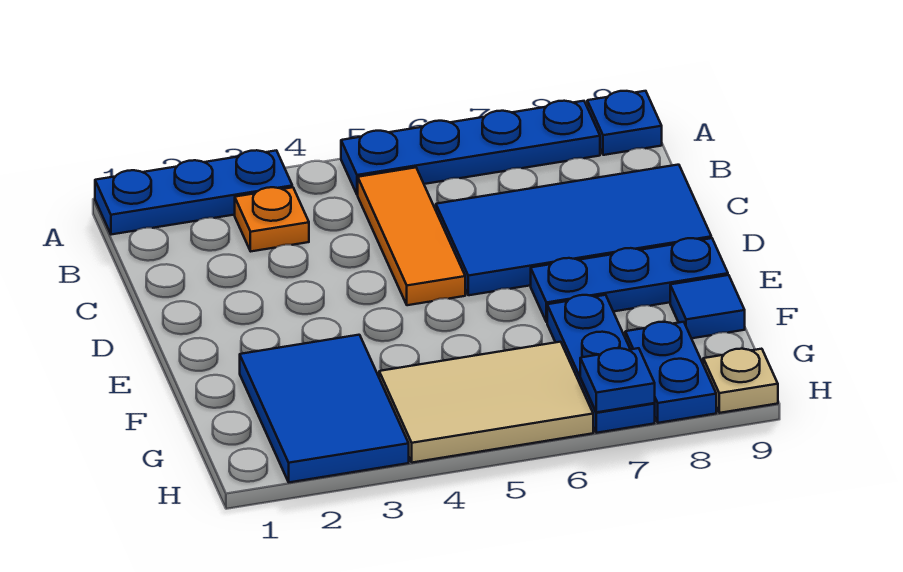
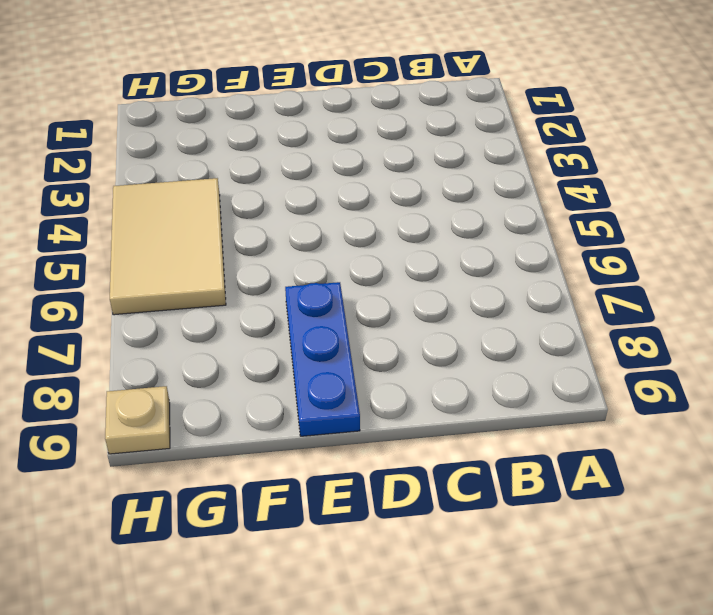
none -> blue plate A1:A3 level 1
none -> blue plate A5:A8 level 1
none -> blue plate A9 level 1

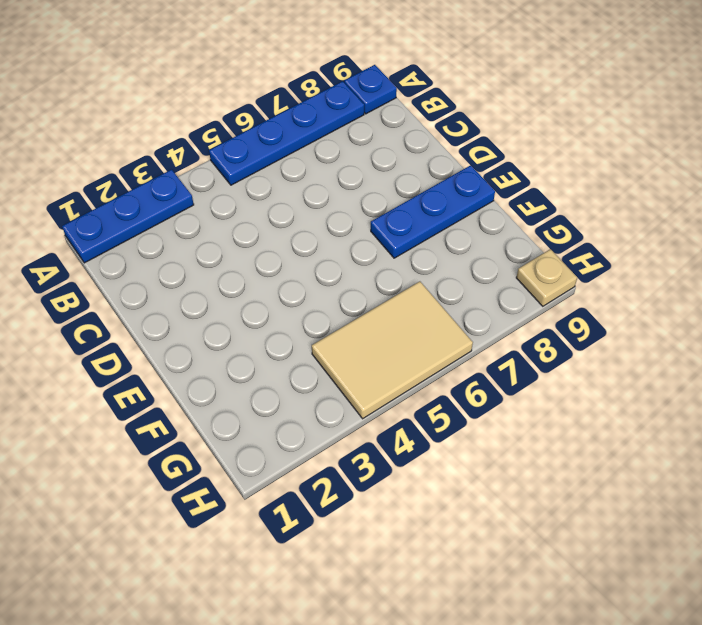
none -> orange plate B3 level 1
none -> orange tile B5:D5 level 1
none -> blue tile C6:D9 level 1

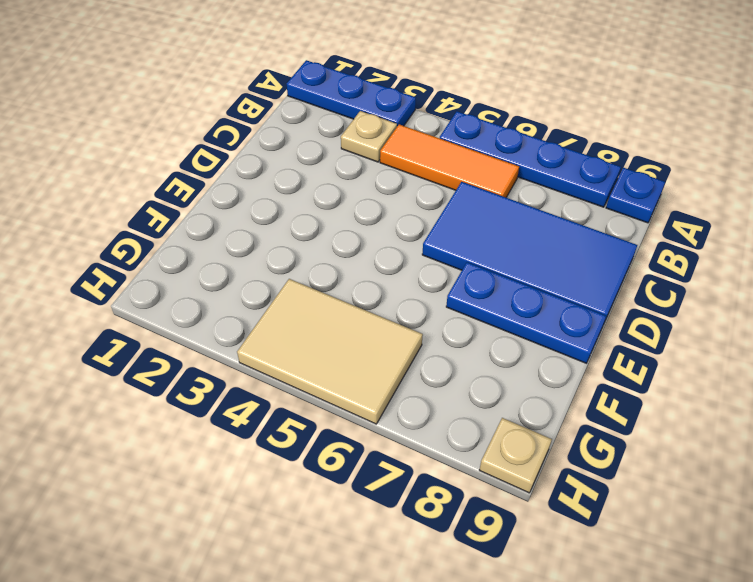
tan plate B3 level 1 -> orange plate B3 level 1
orange tile B4:B6 level 1 -> orange tile B5:D5 level 1
none -> blue tile F2:H3 level 1
none -> blue plate F7:H7 level 1
none -> blue tile F9 level 1

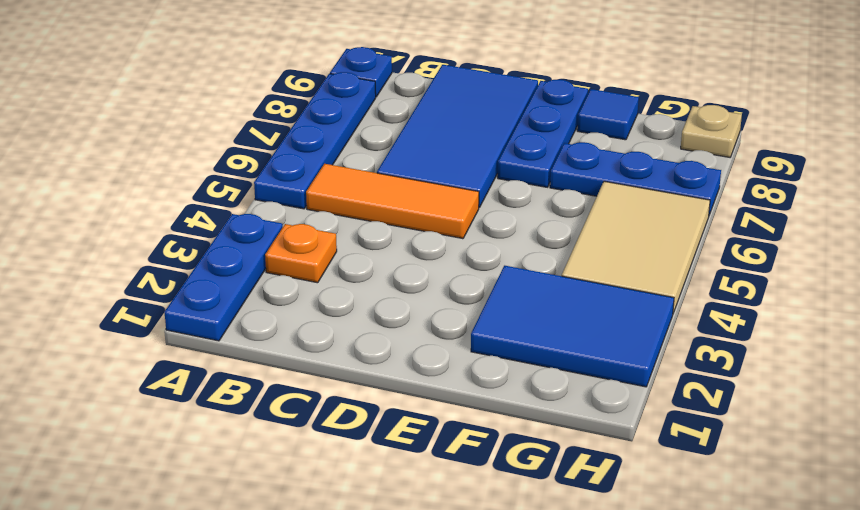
none -> blue plate G8:H8 level 1
none -> blue plate H7 level 2

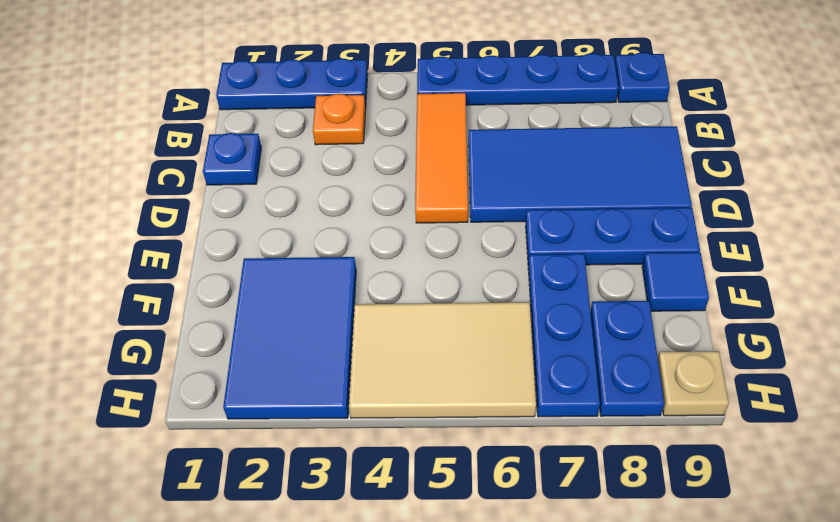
blue plate C1 level 1 -> blue plate H7 level 2

